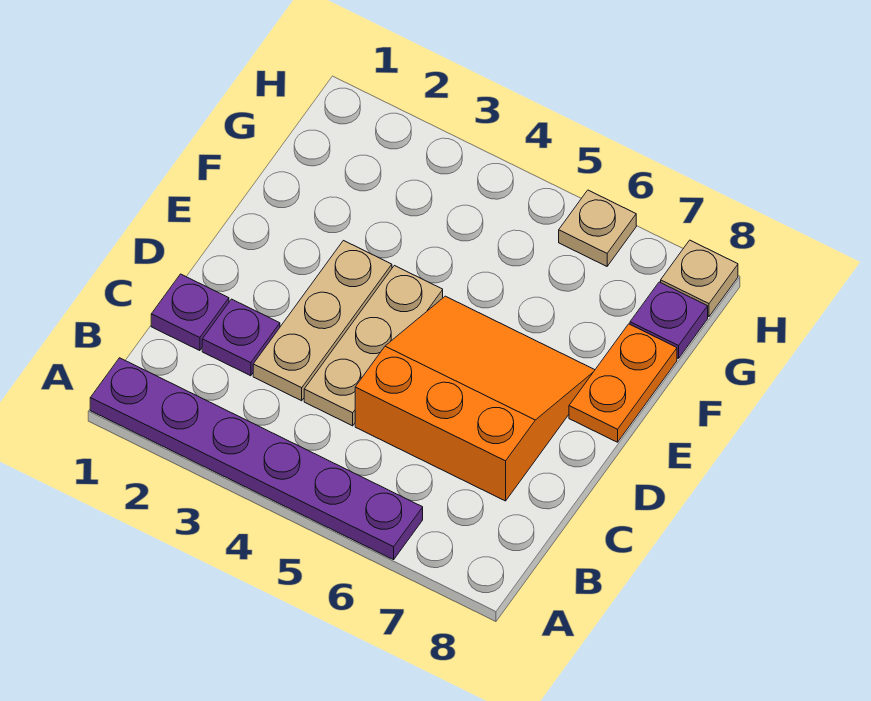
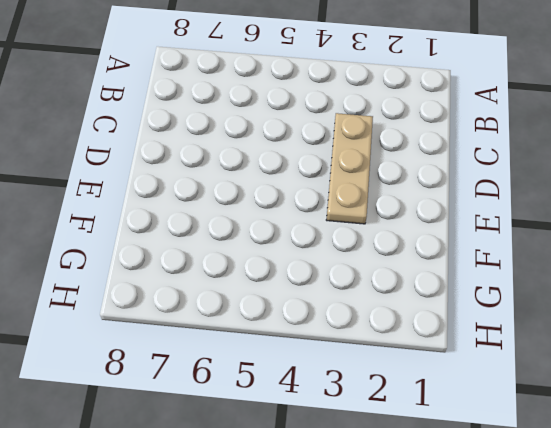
none -> purple plate A1:A6 level 1
none -> purple plate C1 level 1

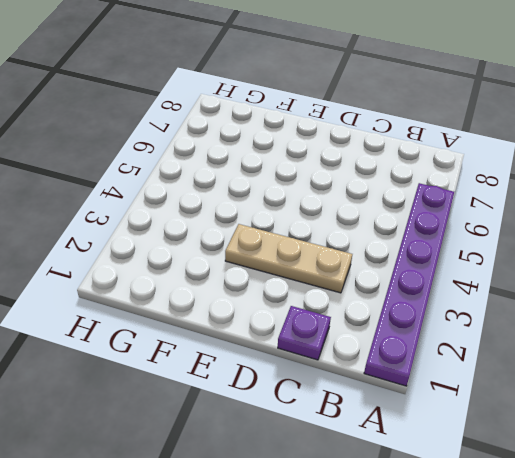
none -> purple plate C2 level 1
none -> tan plate C4:E4 level 1

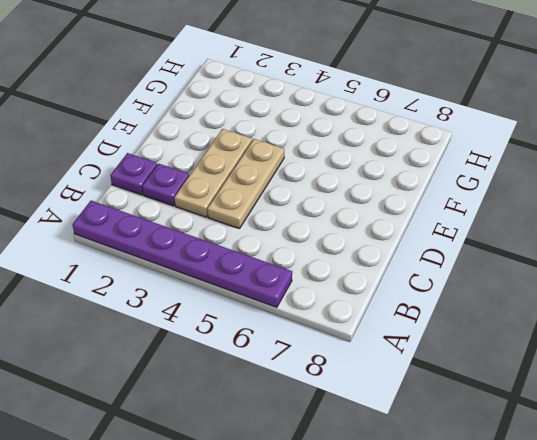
none -> orange slope C5:E7 level 1 top C
none -> orange plate E8:F8 level 1

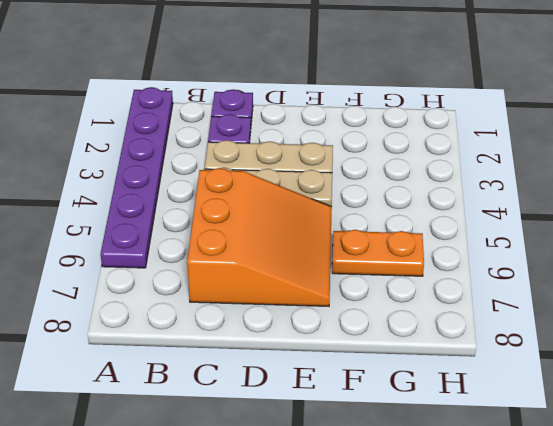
orange plate F6:G6 level 1 -> orange plate E8:F8 level 1
none -> purple plate G8 level 1
none -> tan plate H6 level 1

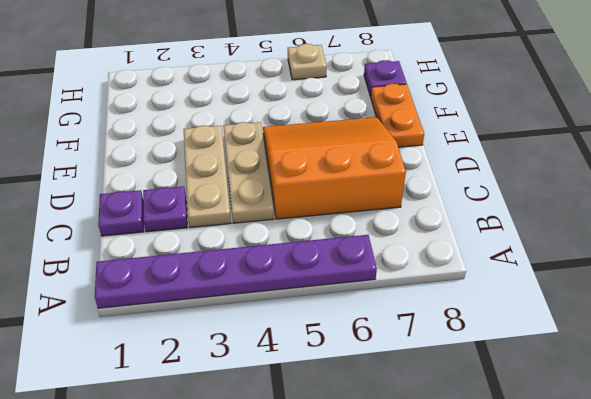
none -> tan plate H8 level 1

